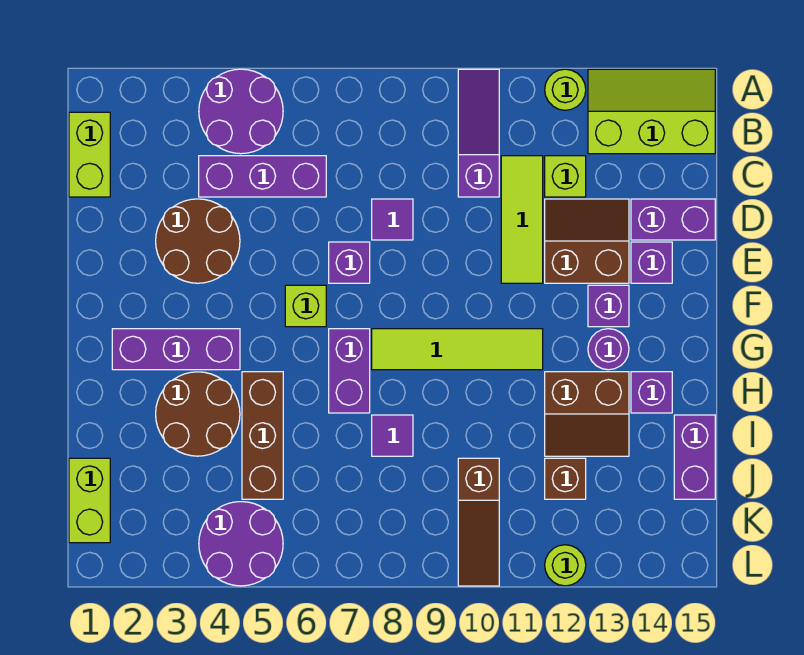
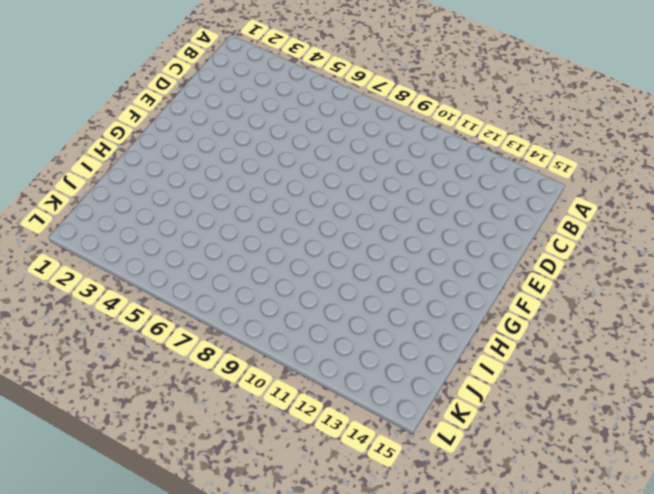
none -> purple round brick A4:B5 level 1
none -> purple slope A10:C10 level 1 top C
none -> lime round brick A12 level 1
none -> lime slope A13:B15 level 1 top B

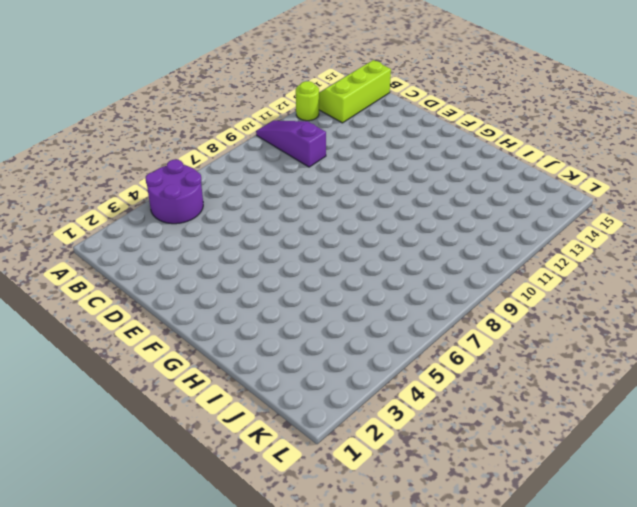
none -> lime brick B1:C1 level 1
none -> purple brick C4:C6 level 1
none -> lime tile C11:E11 level 1
none -> lime brick C12 level 1

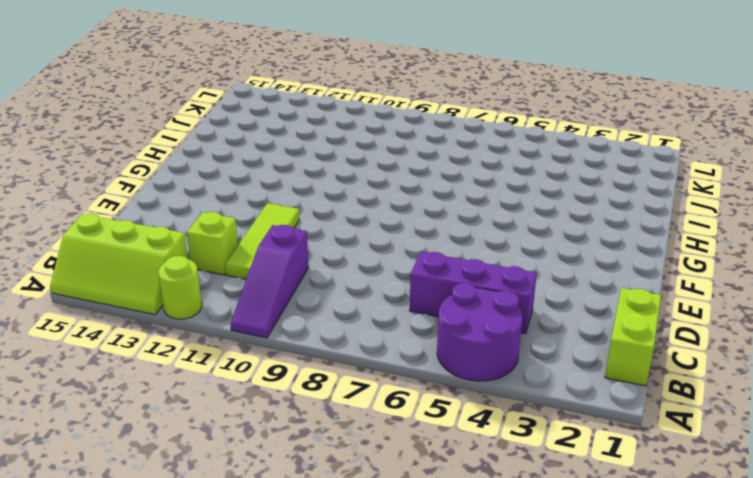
none -> brown round brick D3:E4 level 1
none -> purple tile D8 level 1
none -> brown slope D12:E13 level 1 top E
none -> purple brick D14:D15 level 1

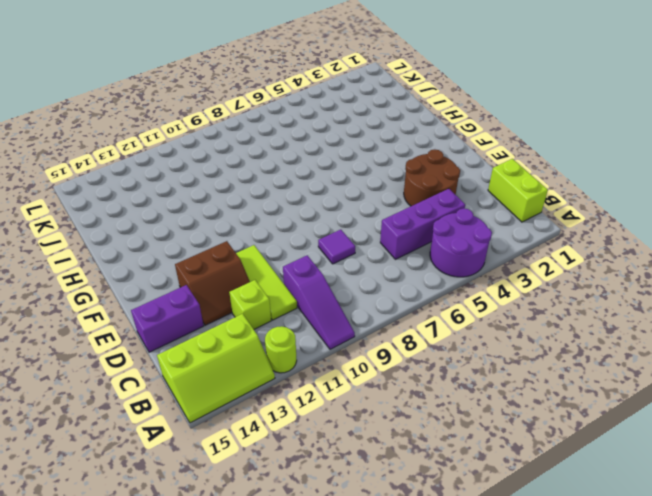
none -> purple brick E7 level 1
none -> purple brick E14 level 1
none -> lime brick F6 level 1
none -> purple brick F13 level 1

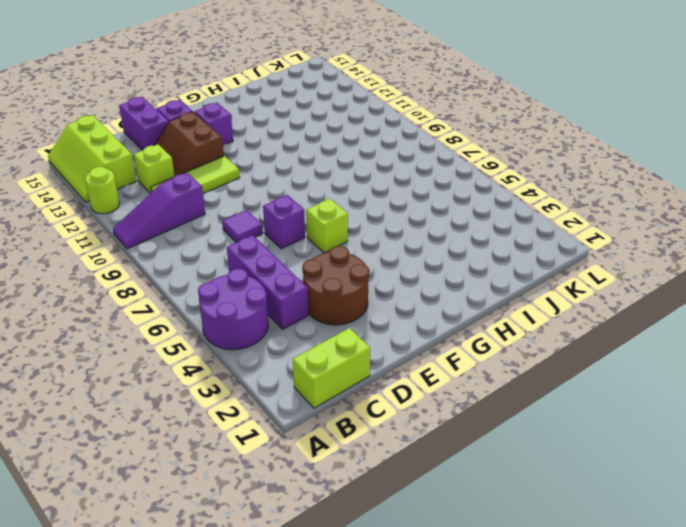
none -> purple brick G2:G4 level 1
none -> purple brick G7:H7 level 1
none -> lime tile G8:G11 level 1
none -> purple round brick G13 level 1

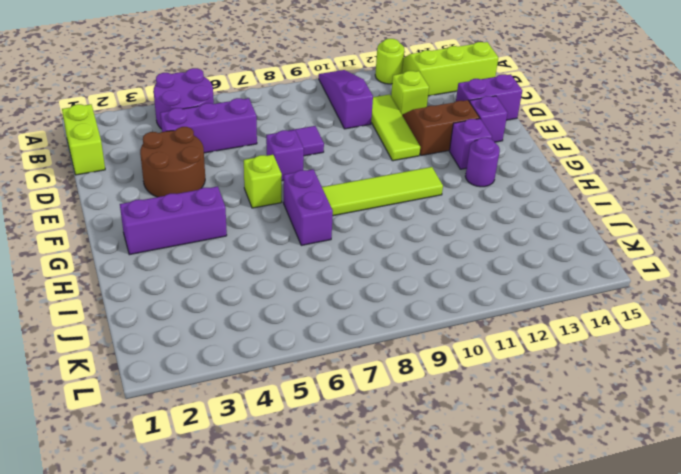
none -> brown round brick H3:I4 level 1
none -> brown brick H5:J5 level 1
none -> brown slope H12:I13 level 1 top H
none -> purple brick H14 level 1

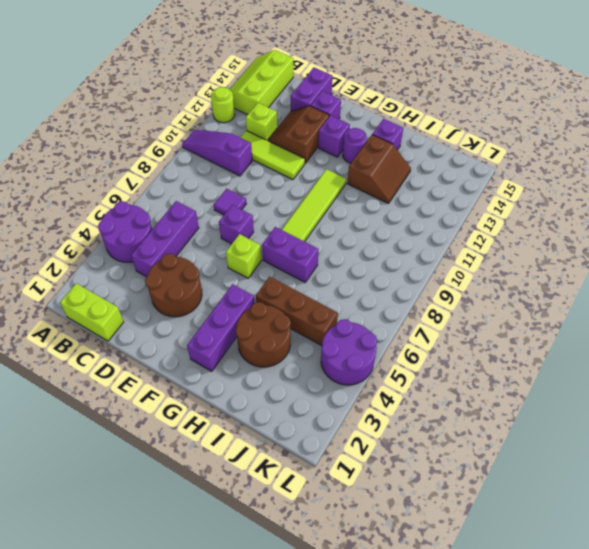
none -> purple tile I8 level 1
none -> purple brick I15:J15 level 1
none -> lime brick J1:K1 level 1
none -> brown slope J10:L10 level 1 top J

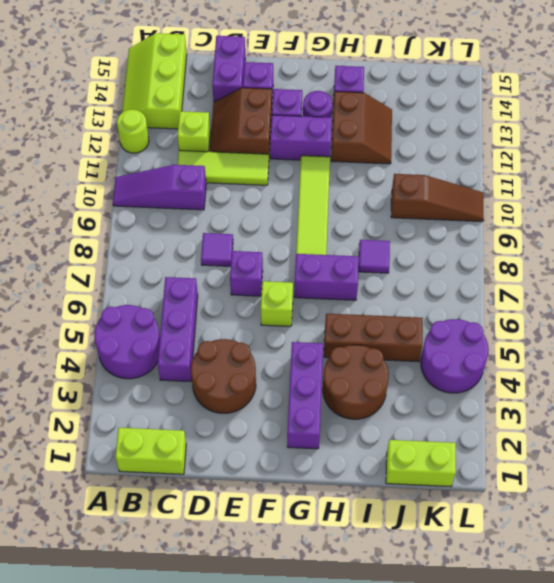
purple brick F12:G12 level 1 -> purple brick I15:J15 level 1
none -> brown brick J12 level 1
none -> lime round brick L12 level 1

